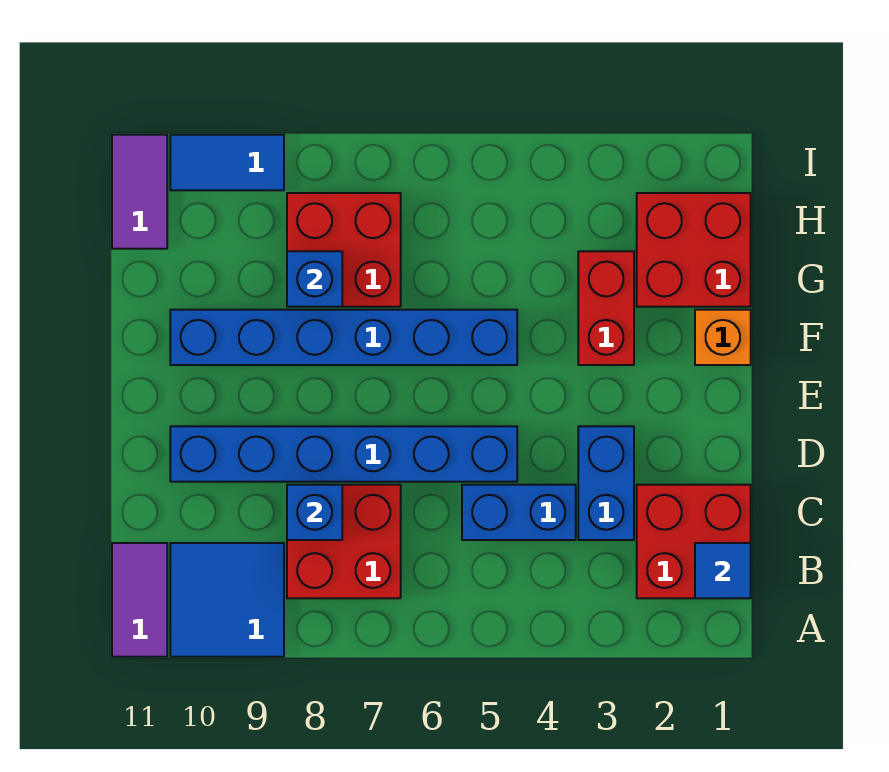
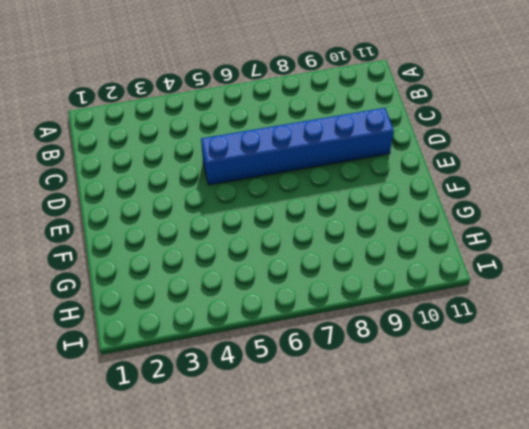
none -> blue tile A9:B10 level 1
none -> purple tile A11:B11 level 1
none -> red brick B1:C2 level 1

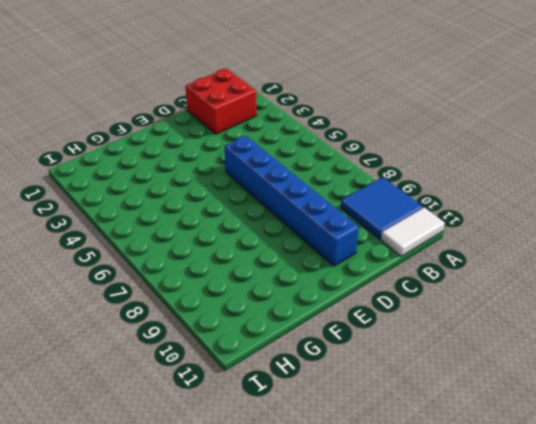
white tile A11:B11 level 1 -> purple tile A11:B11 level 1
none -> red brick B7:C8 level 1
none -> blue brick C3:D3 level 1
none -> blue brick C4:C5 level 1

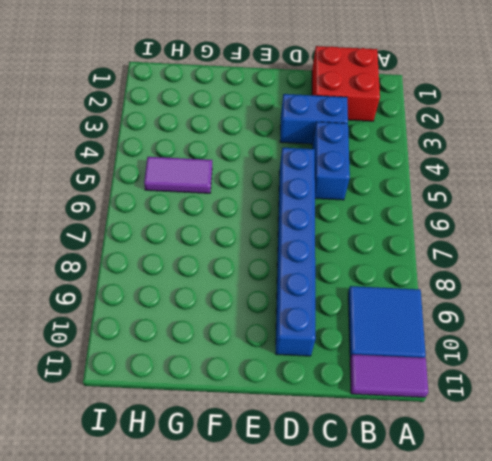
purple tile G5:H5 level 1 -> purple tile H11:I11 level 1
none -> red brick B7:C8 level 1
none -> orange brick F1 level 1
none -> red brick F3:G3 level 1

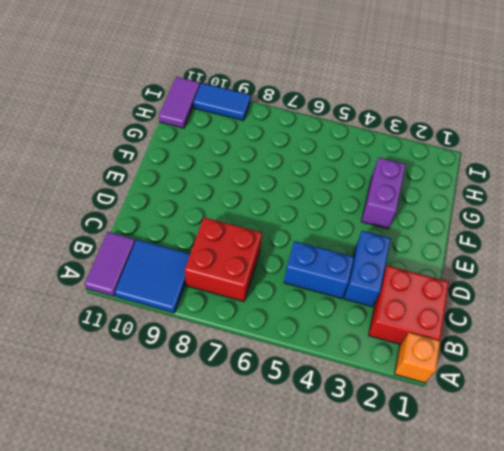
orange brick A1 level 1 -> orange brick F1 level 1
purple brick F3:G3 level 1 -> red brick F3:G3 level 1
none -> blue brick D5:D10 level 1
none -> blue brick F5:F10 level 1
none -> red brick G1:H2 level 1

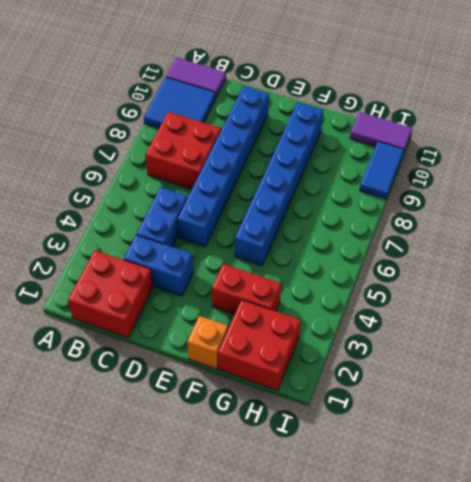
none -> red brick G7:H8 level 1
none -> blue tile B1 level 2
none -> blue brick C8 level 2

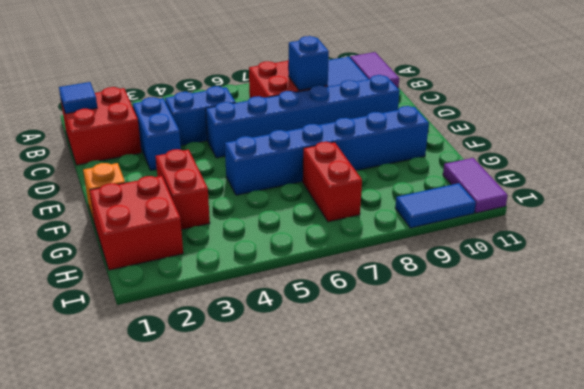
red brick G7:H7 level 1 -> red brick G7:H8 level 1
none -> blue brick G8 level 2

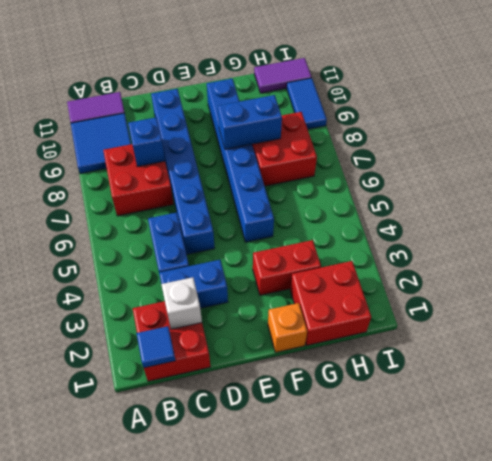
white brick C2 level 2 -> none
blue brick F8:G8 level 2 -> blue brick G8 level 2

